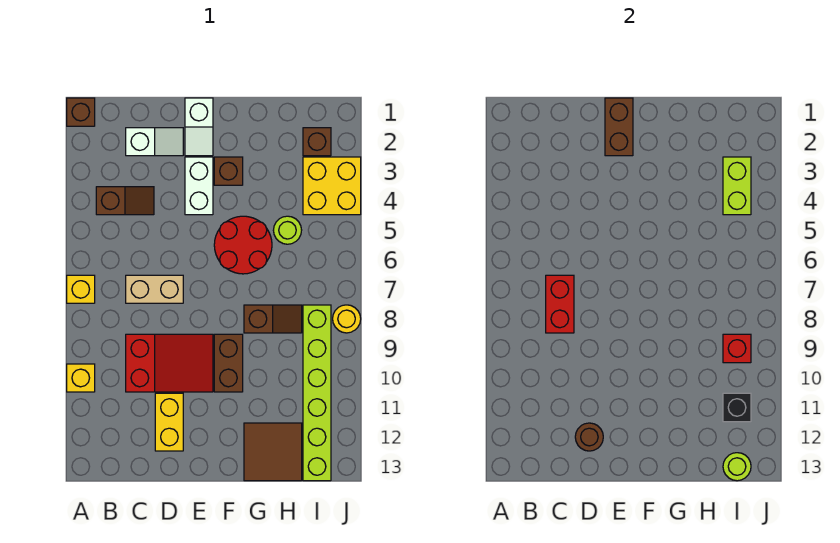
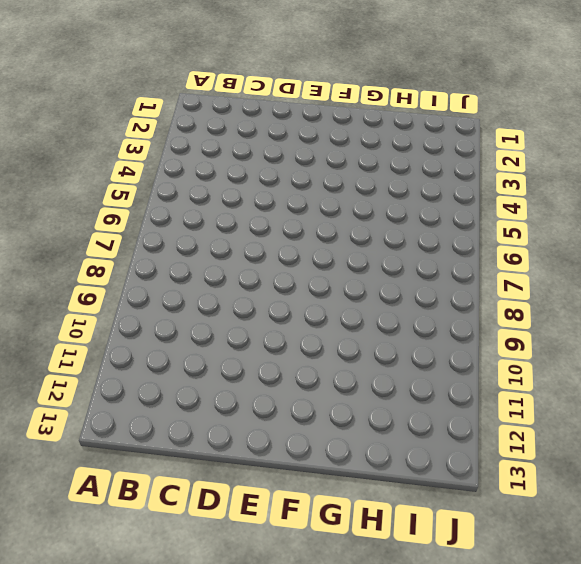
none -> brown brick A1 level 1
none -> yellow brick A7 level 1
none -> yellow brick A10 level 1

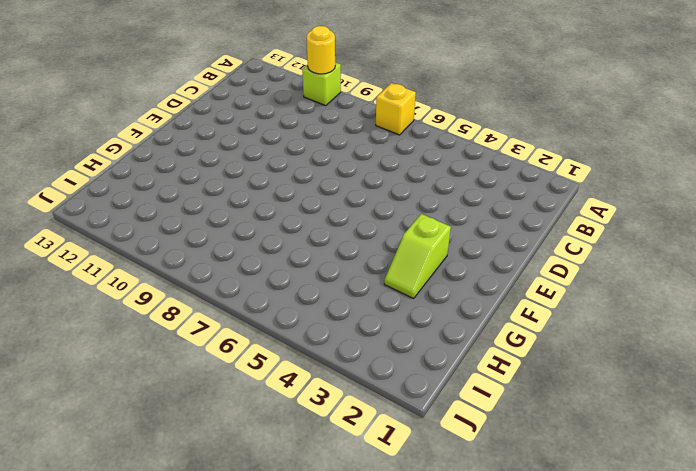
lime brick A10 level 1 -> yellow brick A10 level 1
yellow round brick A10 level 2 -> yellow round brick J8 level 1
lime slope F3:G3 level 1 top F -> brown brick F3 level 1
none -> brown brick A1 level 1
none -> brown slope B4:C4 level 1 top B
none -> white slope C2:D2 level 1 top C

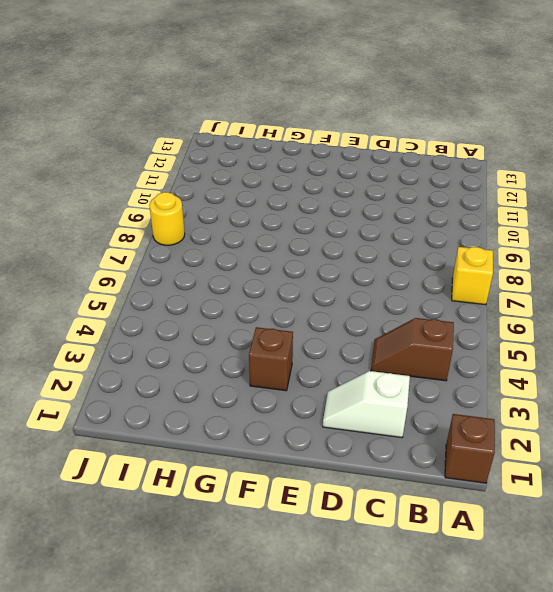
none -> yellow brick A10 level 1
none -> tan brick C7:D7 level 1
none -> red slope C9:E10 level 1 top C

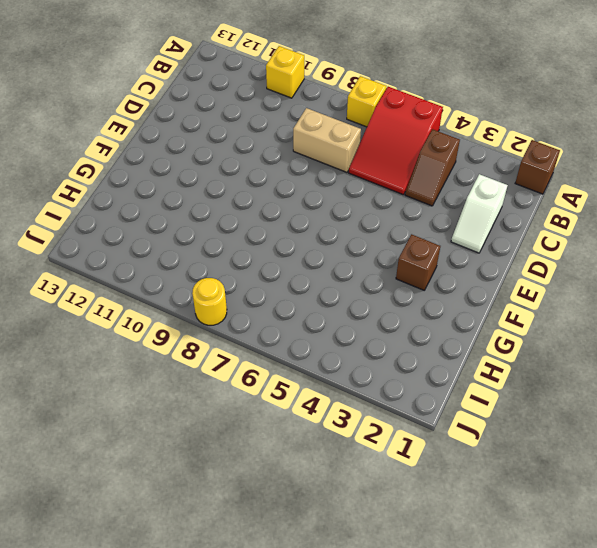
red slope A5:C6 level 1 top A -> red slope C9:E10 level 1 top C
tan brick C7:C8 level 1 -> tan brick C7:D7 level 1
none -> yellow brick D11:D12 level 1
none -> white slope E1:E2 level 1 top 1
none -> white brick E3:E4 level 1

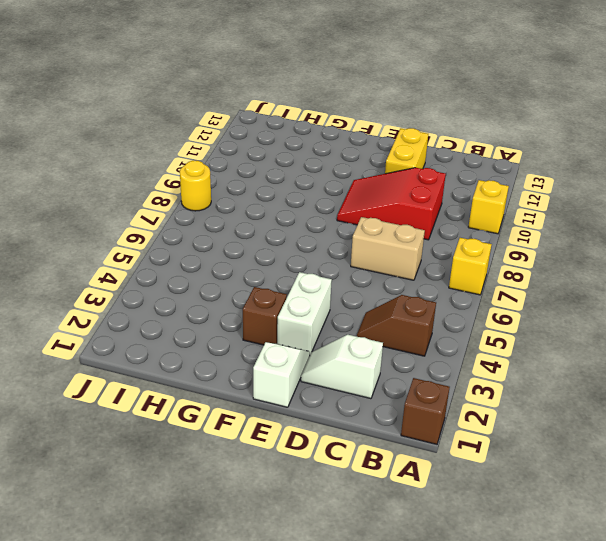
none -> red round brick F5:G6 level 1
none -> brown brick F9:F10 level 1
none -> brown slope G8:H8 level 1 top G

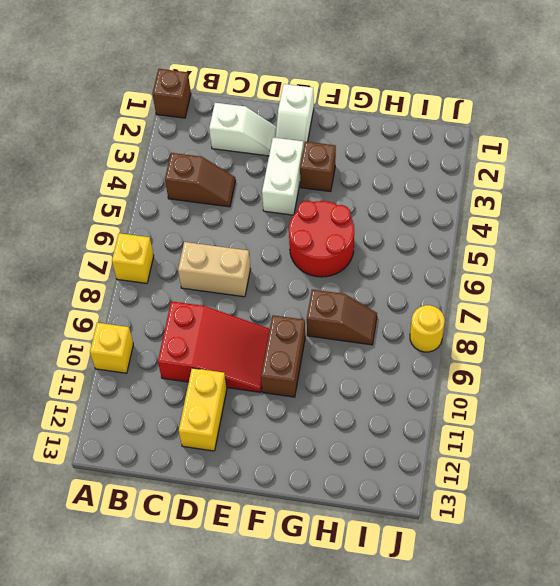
none -> brown tile G12:H13 level 1
none -> lime round brick H5 level 1
none -> brown brick I2 level 1

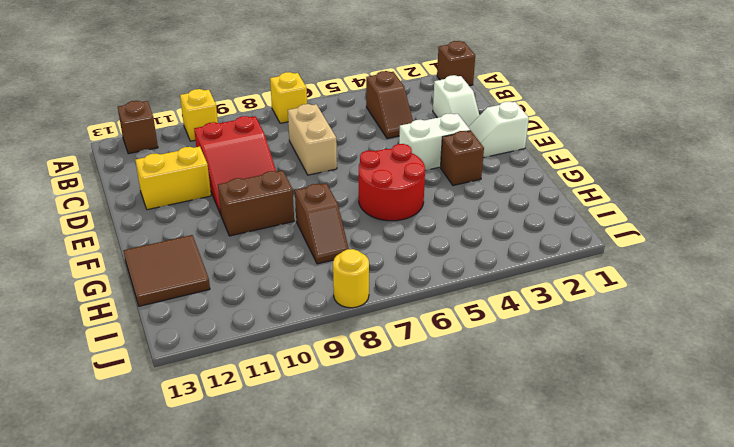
brown brick A12 level 1 -> brown brick I2 level 1
none -> lime round brick H5 level 1
none -> yellow brick I3:J4 level 1
none -> lime brick I8:I13 level 1

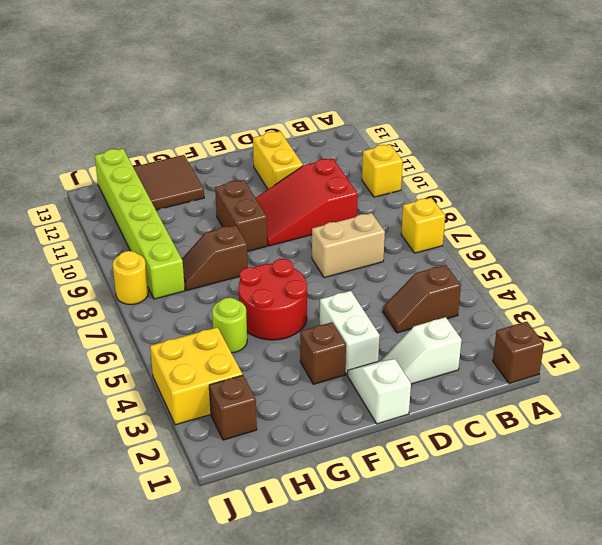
none -> red brick C7:C8 level 2
none -> brown round brick D12 level 2
none -> brown brick E1:E2 level 2

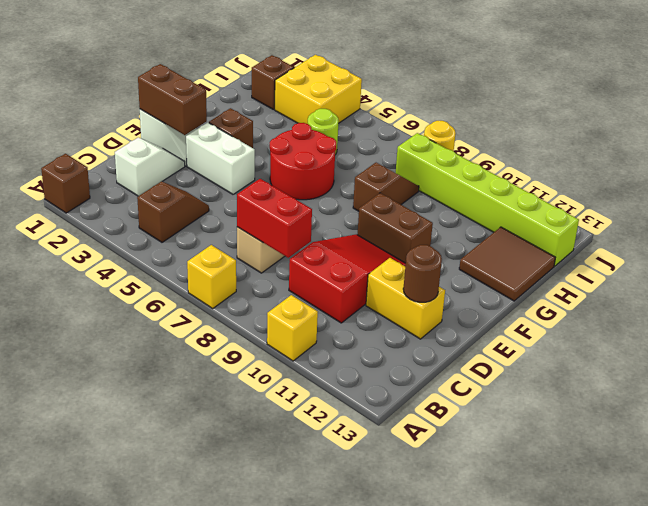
none -> lime brick I3:I4 level 2
none -> red brick I9 level 2
none -> black brick I11 level 2

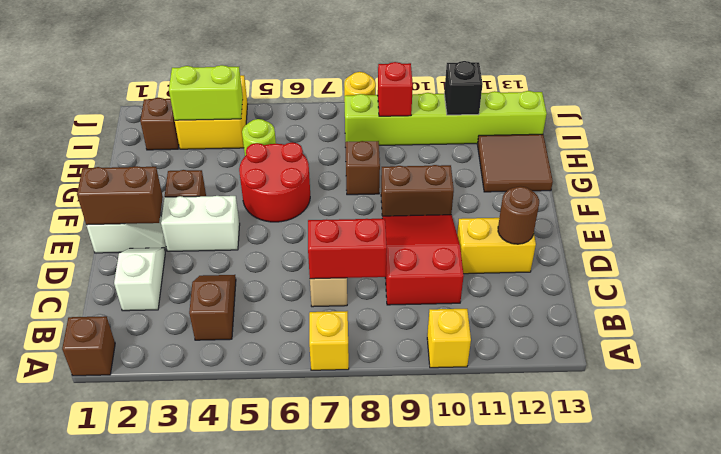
none -> lime round brick I13 level 2

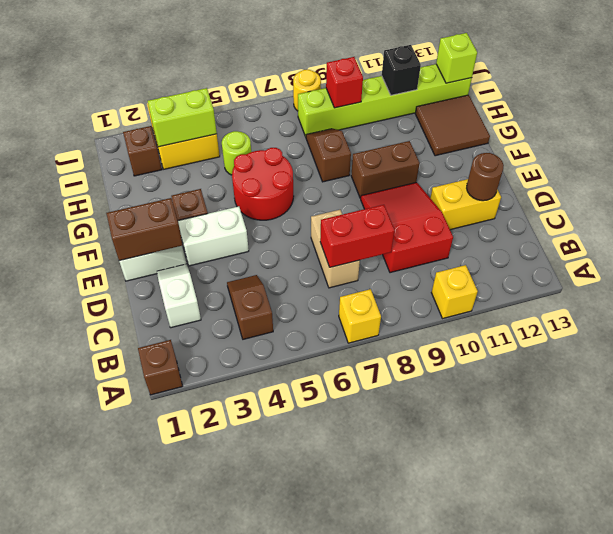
lime brick I13 level 2 -> lime round brick I13 level 2

